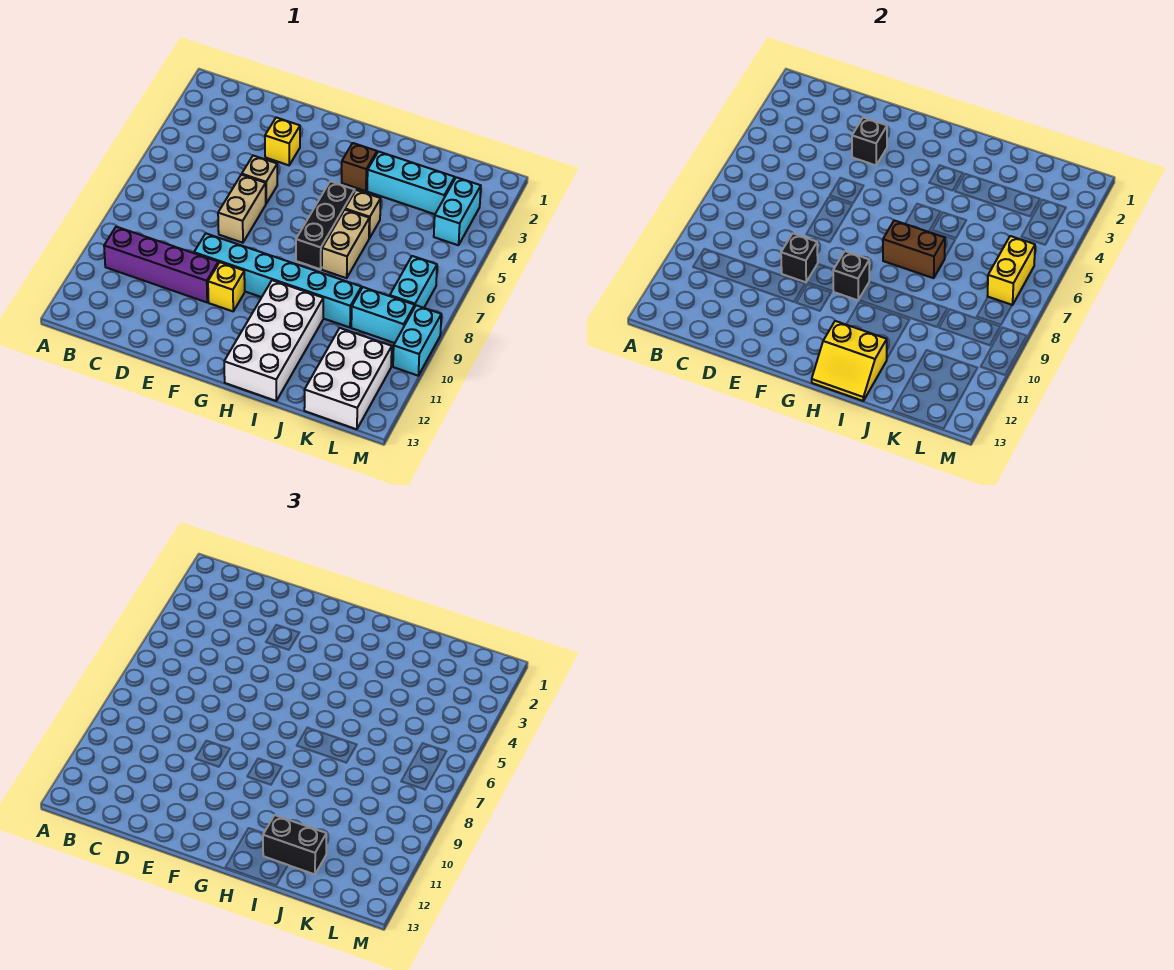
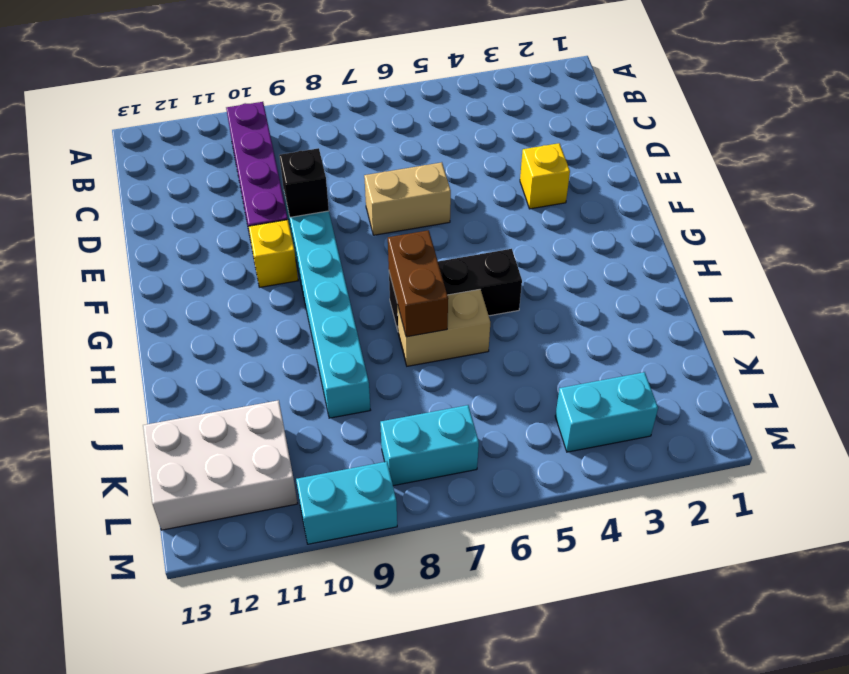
none -> tan brick E5 level 1
none -> brown brick H3 level 1
none -> white brick H10:I13 level 1

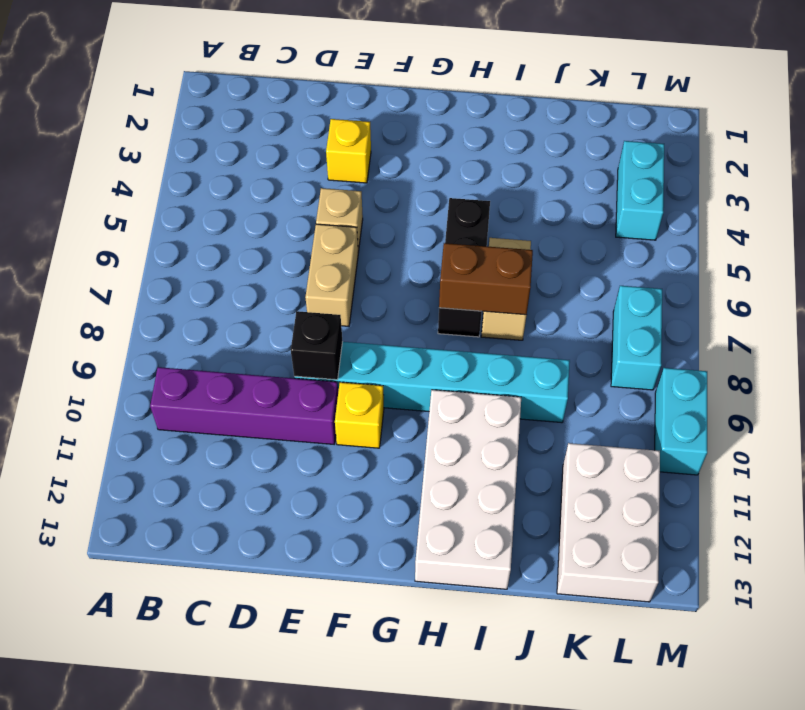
none -> brown brick H3 level 1
none -> cyan brick I3:K3 level 1
none -> tan brick I5 level 1

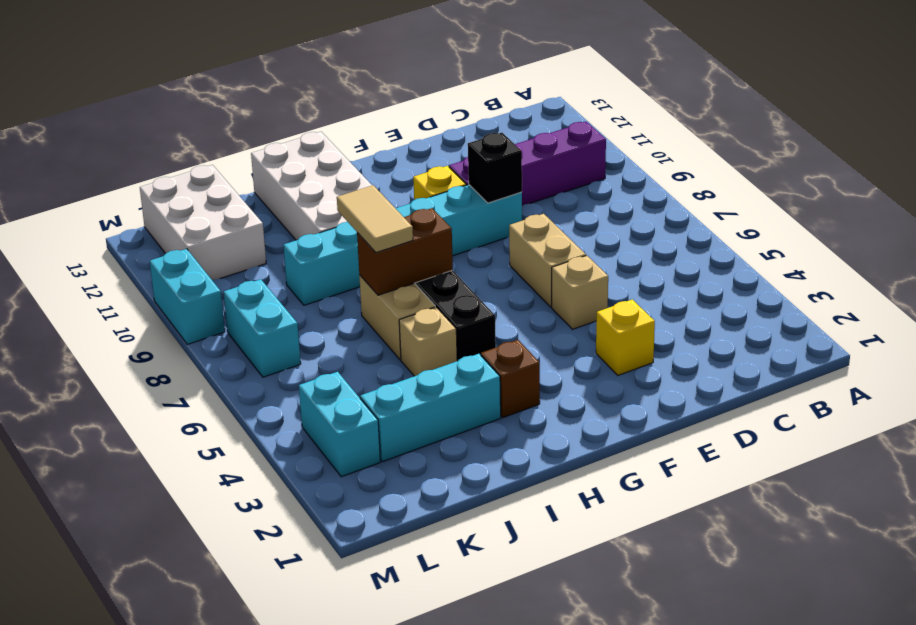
tan tile I7:I8 level 3 -> none
none -> cyan brick K9:L9 level 1
none -> black brick E3 level 2
none -> black brick G9 level 2

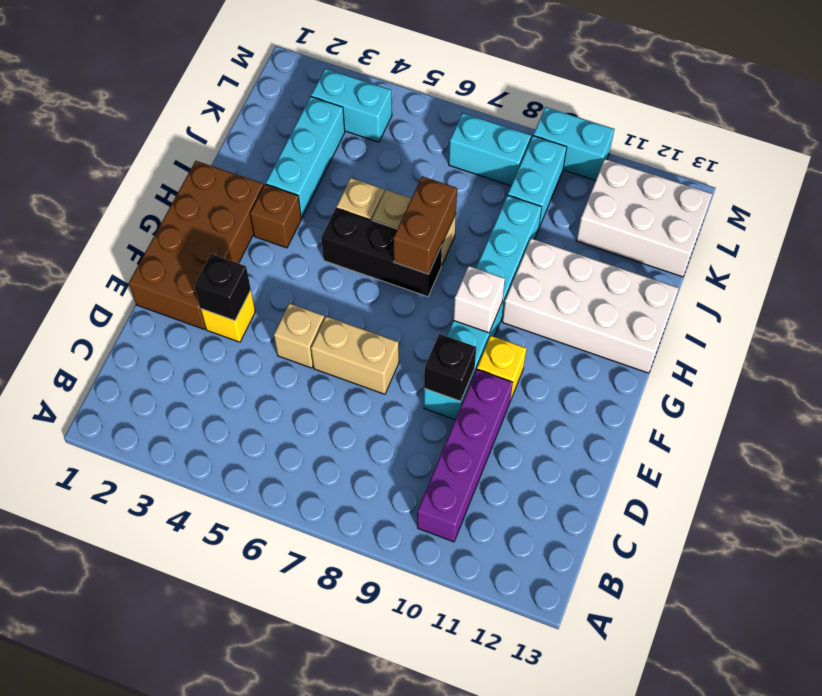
brown brick E1:H2 level 1 -> none
white brick G9 level 2 -> black brick G9 level 2
none -> yellow slope H12:I13 level 2 top 12
none -> yellow brick L6:L7 level 2
none -> black brick I12:J12 level 3

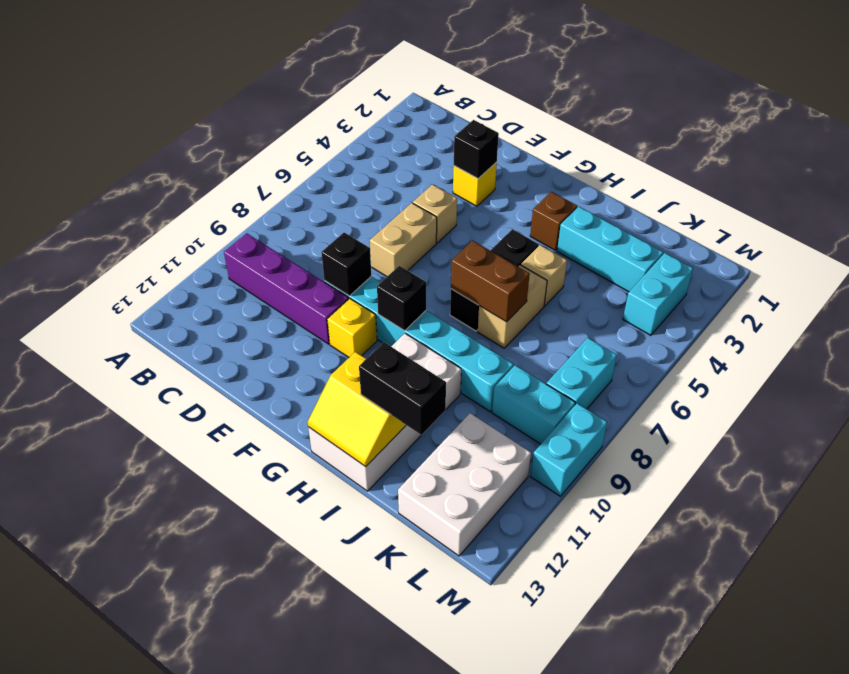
none -> yellow brick L6:L7 level 2

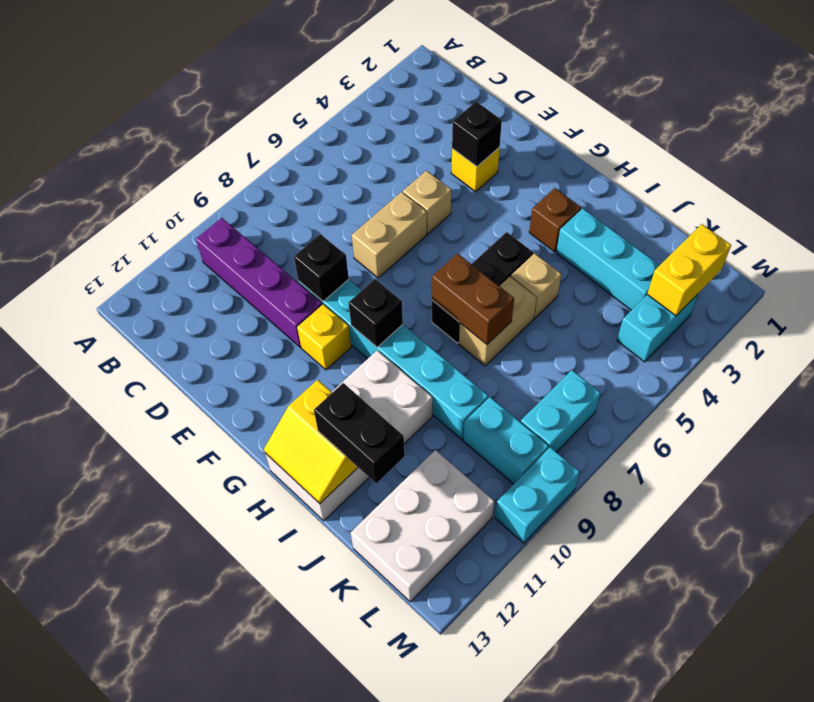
yellow brick L2:L3 level 2 -> yellow brick L6:L7 level 2

